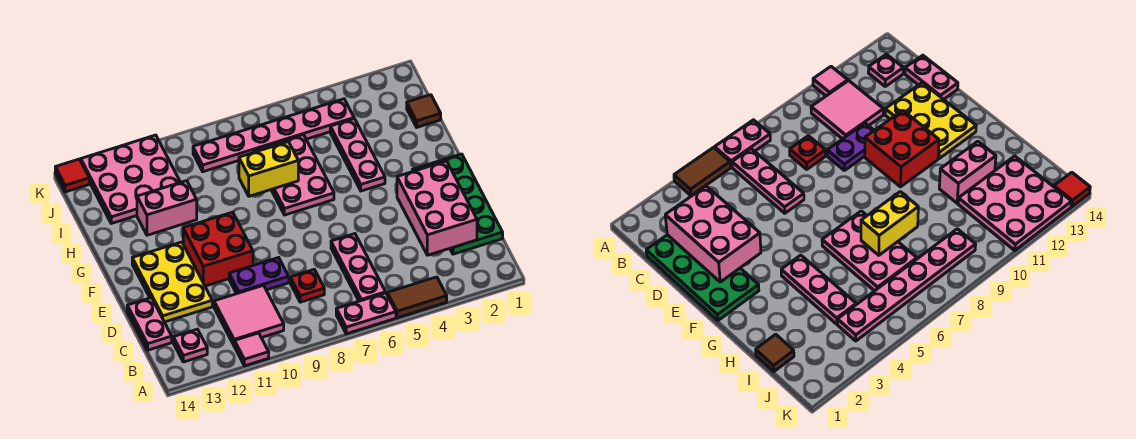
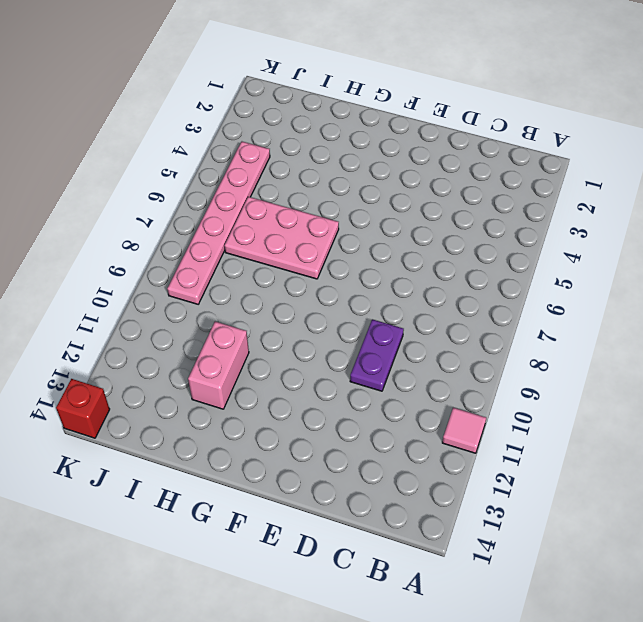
red brick K14 level 1 -> red tile K14 level 1
none -> brown tile A4:A5 level 1
none -> pink plate A6:A7 level 1
none -> pink plate B6:D6 level 1

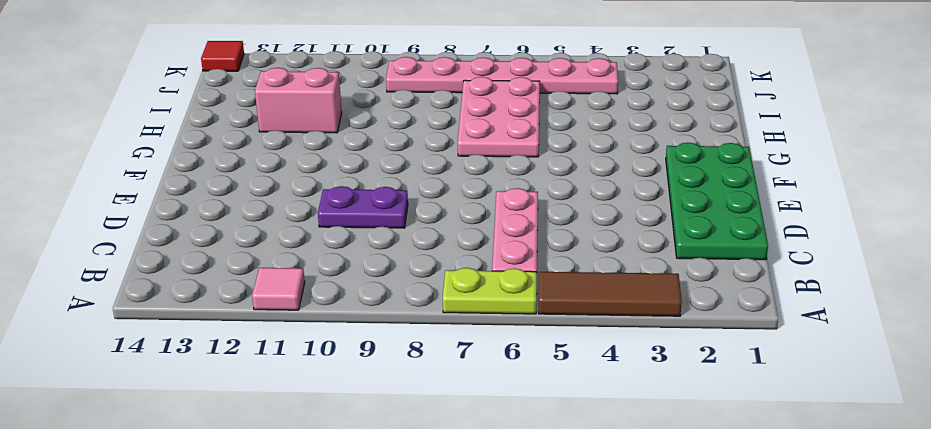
brown tile A3:A5 level 1 -> brown tile A4:A5 level 1
lime plate A6:A7 level 1 -> pink plate A6:A7 level 1
none -> pink tile B10:C11 level 1
none -> pink plate B13 level 1
none -> red plate C8 level 1

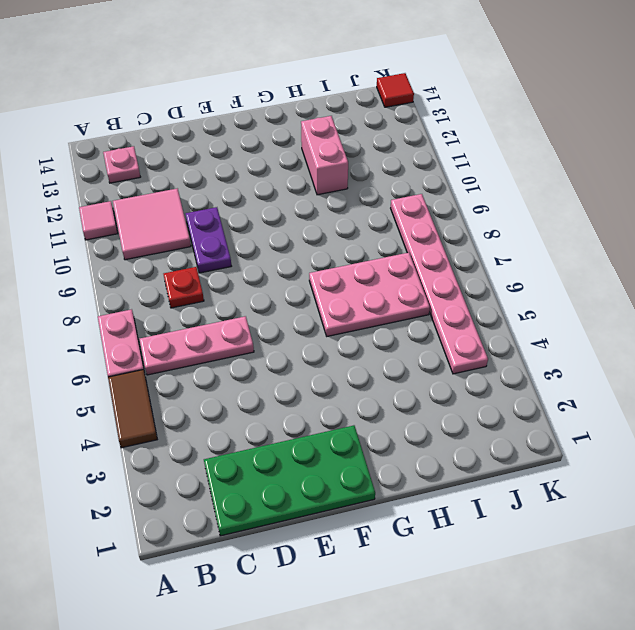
none -> pink plate C14:D14 level 1
none -> yellow plate D12:F13 level 1
none -> red brick E10:F11 level 1

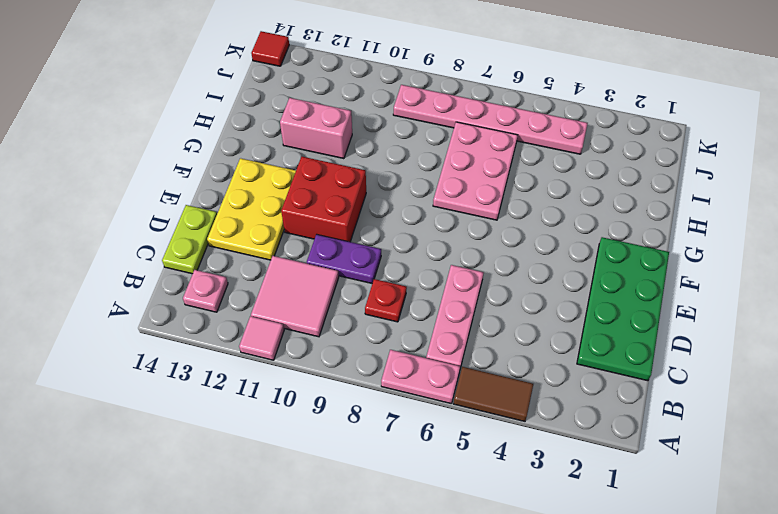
lime plate C14:D14 level 1 -> pink plate C14:D14 level 1
none -> pink plate G4:I4 level 1
none -> brown tile I1 level 1
none -> pink plate I11:K13 level 1

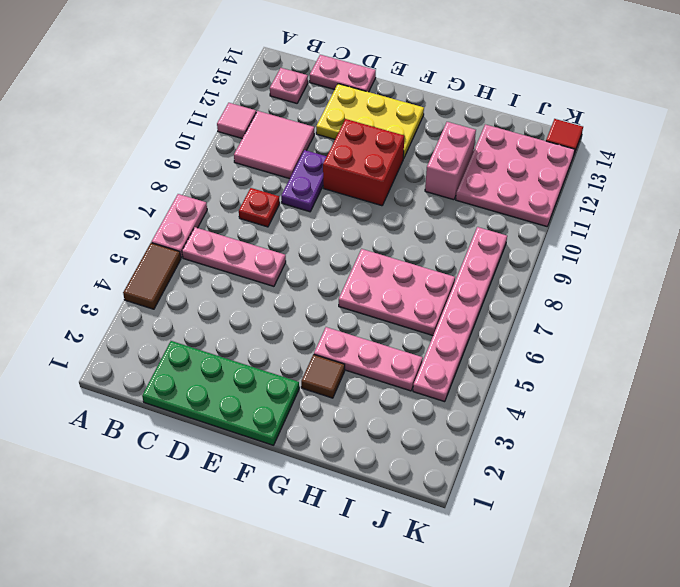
brown tile G3 level 1 -> brown tile I1 level 1
none -> pink brick C2:E3 level 2
none -> yellow brick H7:H8 level 2

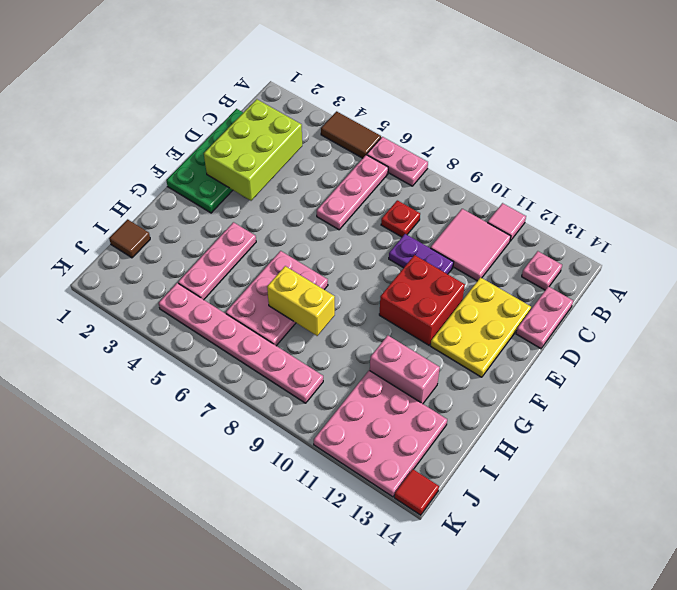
lime brick C2:E3 level 2 -> pink brick C2:E3 level 2

